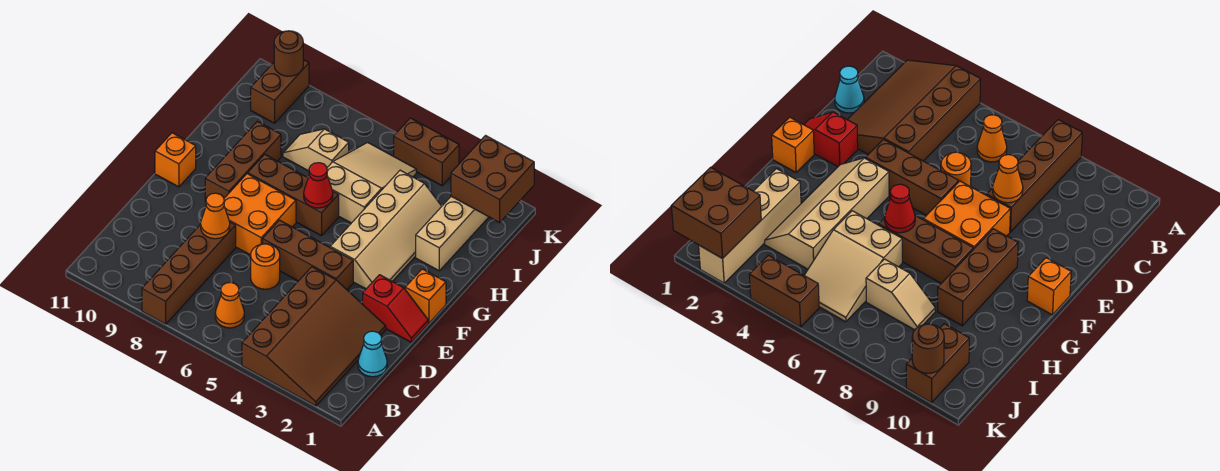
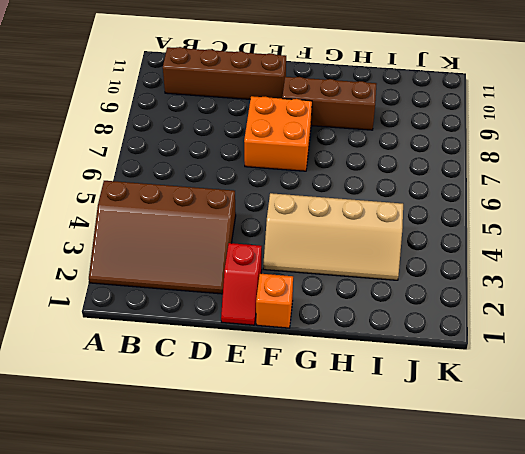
brown brick B10:E10 level 1 -> brown brick A8:D8 level 1
none -> orange cone B6 level 1
none -> cyan cone C1 level 1
none -> orange round brick D6 level 1

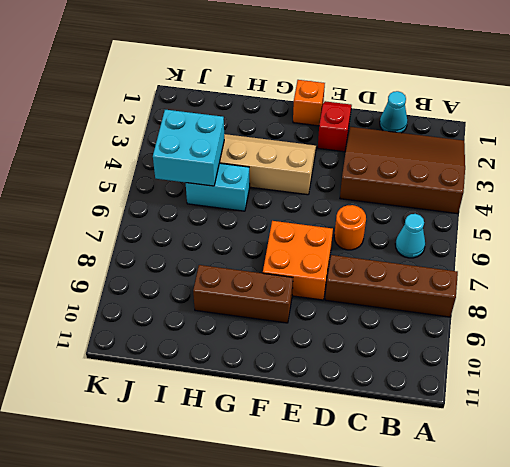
cyan cone B6 level 1 -> orange cone B6 level 1
cyan brick H5:I5 level 1 -> tan slope H5:J6 level 1 top H
cyan brick I4:J5 level 2 -> none
none -> brown brick E4:E6 level 1
none -> orange brick F11 level 1
none -> brown brick G6:G8 level 1

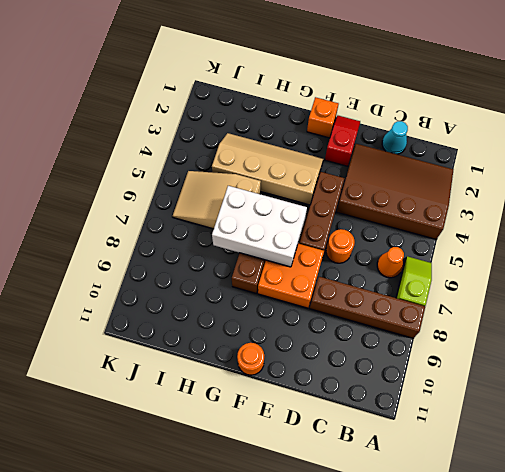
lime slope A6:A7 level 1 top 7 -> none
white brick F6:H7 level 2 -> red cone G6 level 2
orange round brick F11 level 1 -> orange brick F11 level 1
none -> brown brick F9:H9 level 1
none -> tan brick H2:K2 level 1
none -> tan slope I7:I8 level 1 top 7

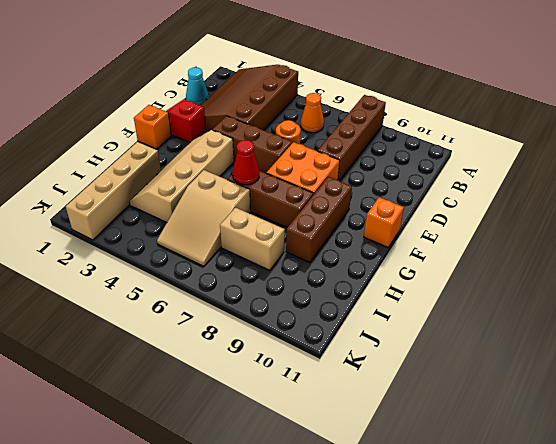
tan brick I7:I8 level 1 -> tan slope I7:I8 level 1 top 7
none -> brown brick J10:K10 level 1
none -> brown brick K4:K5 level 1
none -> orange cone D8 level 2

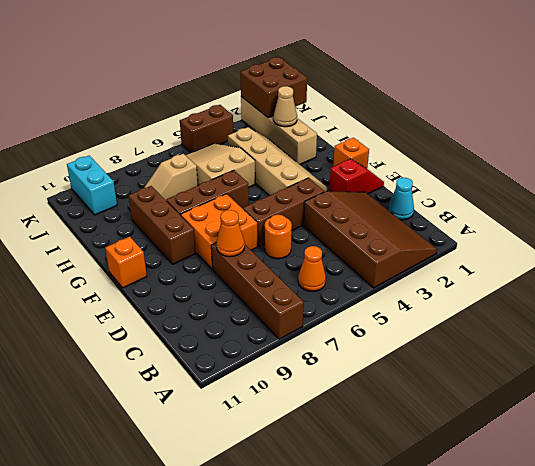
tan cone I2 level 2 -> none
cyan brick J10:K10 level 1 -> brown brick J10:K10 level 1
none -> red cone G6 level 2
none -> brown round brick K10 level 2

